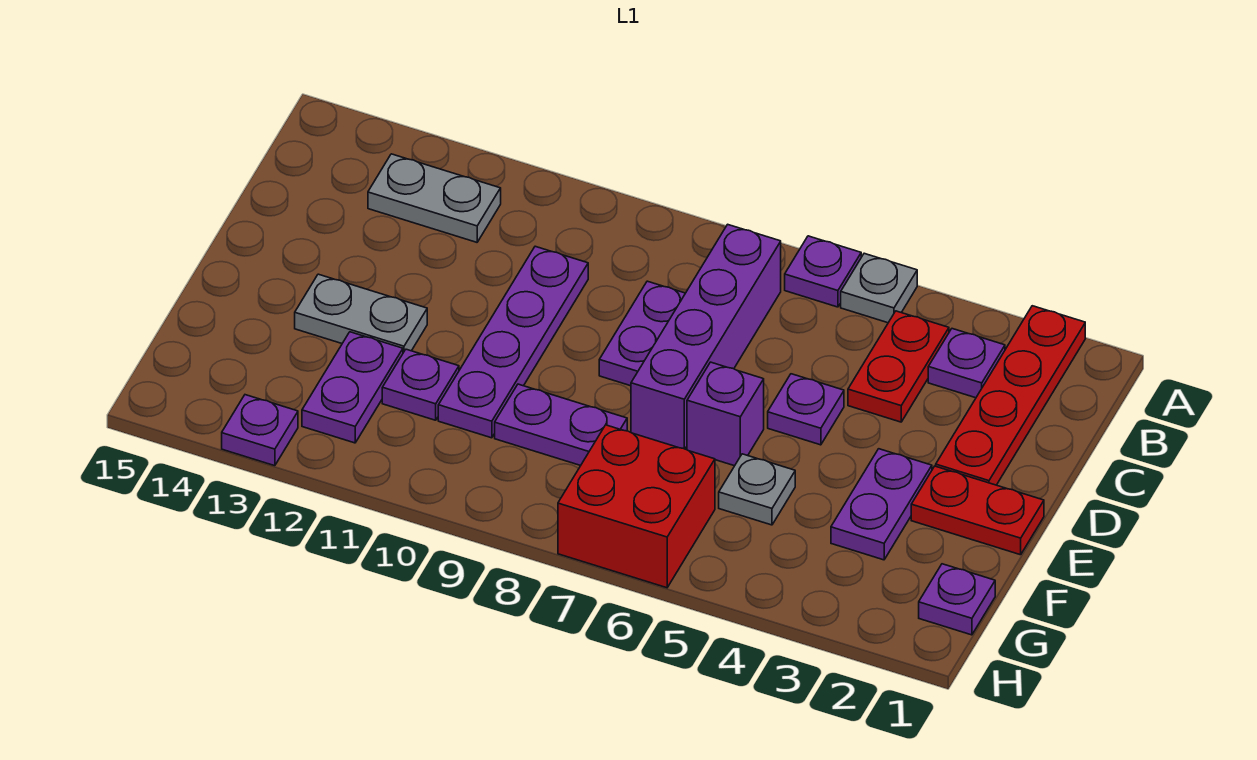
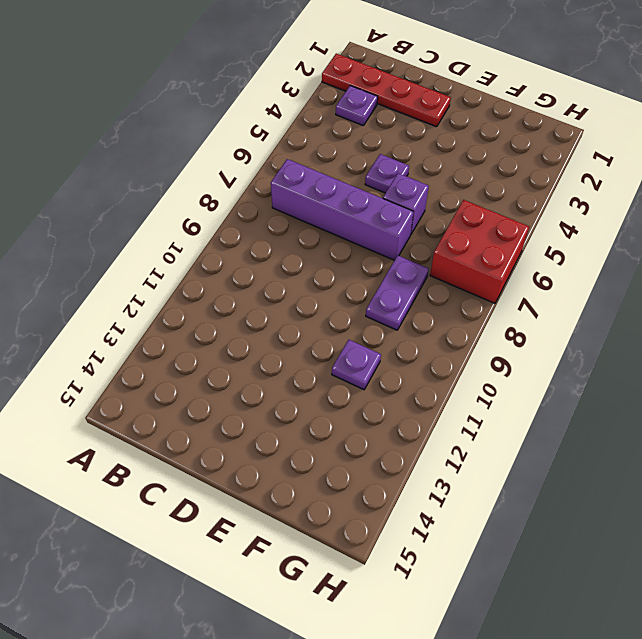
none -> grey plate A5 level 1
none -> purple plate A6 level 1
none -> red plate B4:C4 level 1

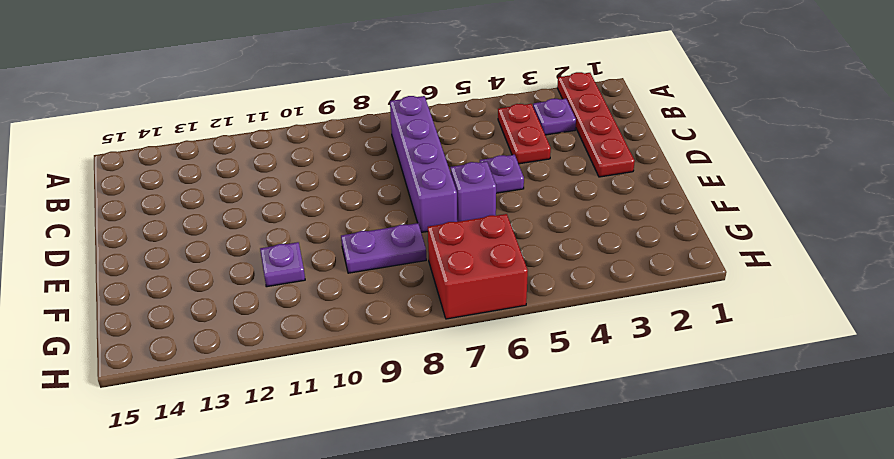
none -> grey plate A5 level 1
none -> purple plate A6 level 1
none -> grey plate B12:B13 level 1

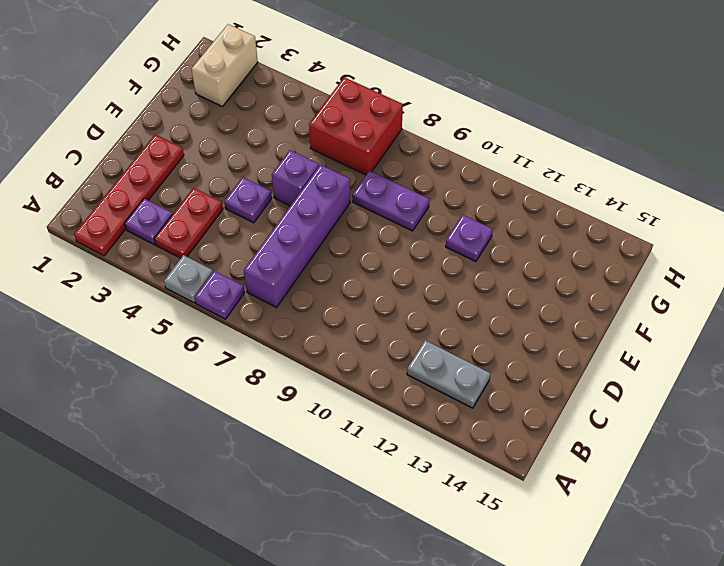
tan brick G2:H2 level 1 -> none
none -> purple plate C8:D8 level 1
none -> purple plate C10:F10 level 1
none -> red plate E1:E2 level 1

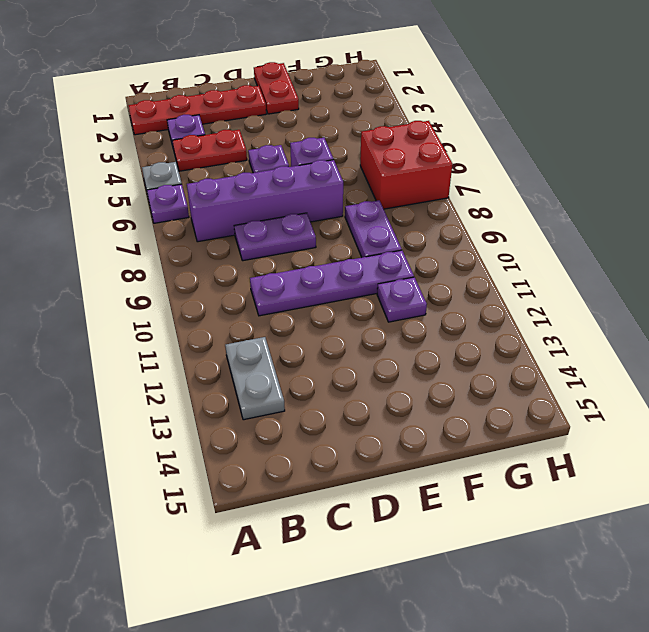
none -> purple plate E3:F3 level 1
none -> grey plate E12:E13 level 1
none -> grey plate F5 level 1

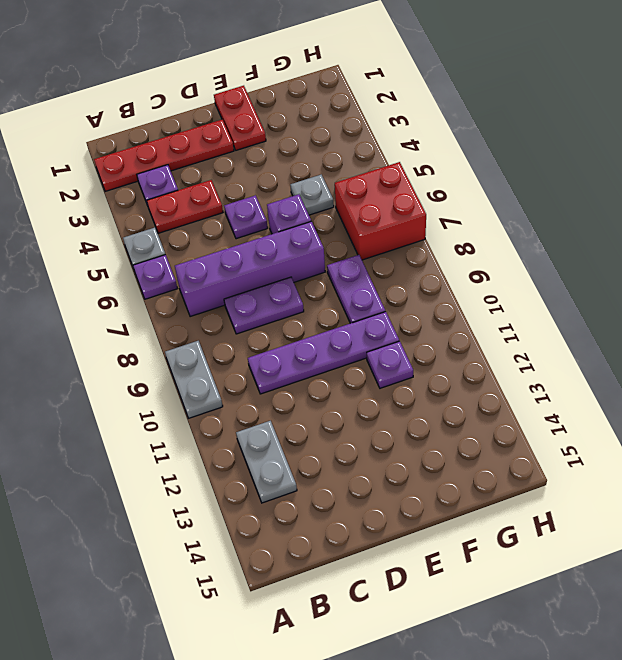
grey plate A9:A10 level 1 -> grey plate E12:E13 level 1
none -> purple plate E3:F3 level 1
none -> purple plate F12:G12 level 1
none -> purple plate G1 level 1

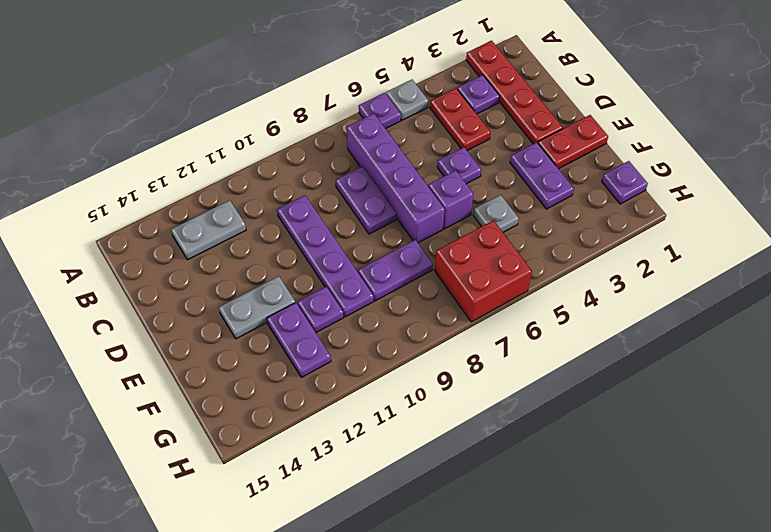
none -> purple plate H13 level 1

